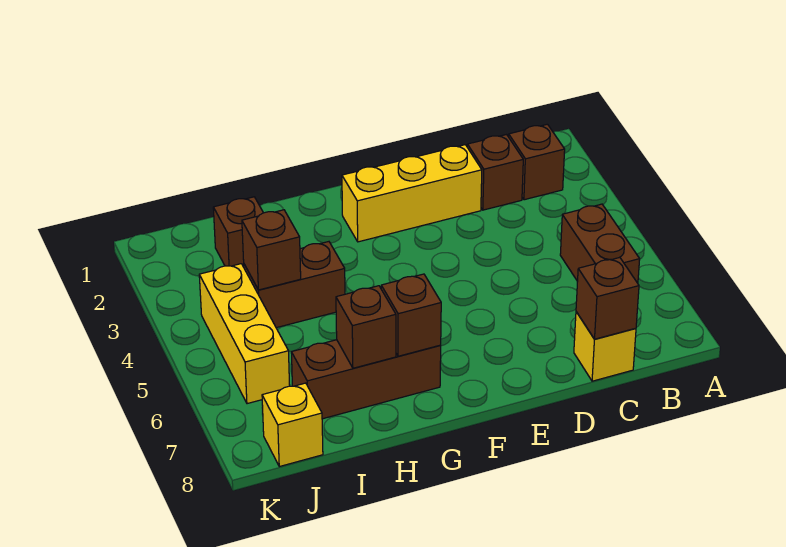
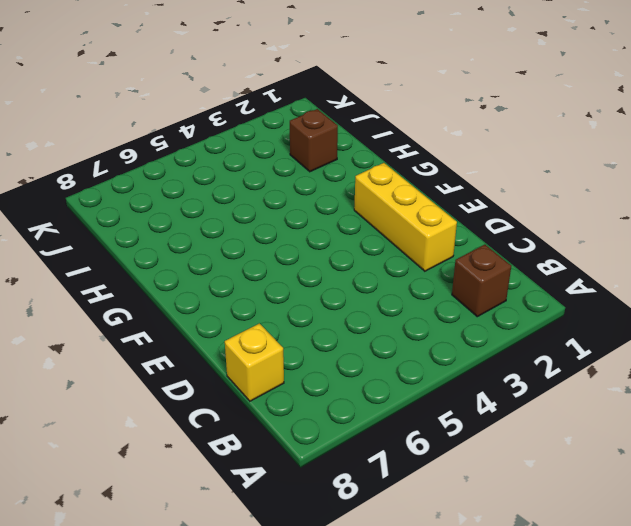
none -> brown brick B5:B6 level 1
none -> brown brick C2 level 1
none -> brown brick G7:I7 level 1

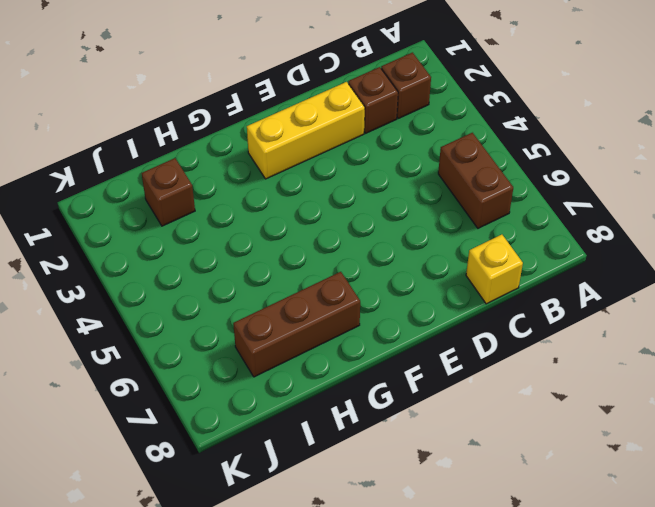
none -> brown brick H4:I4 level 1
none -> yellow brick J4:J6 level 1
none -> yellow brick J8 level 1

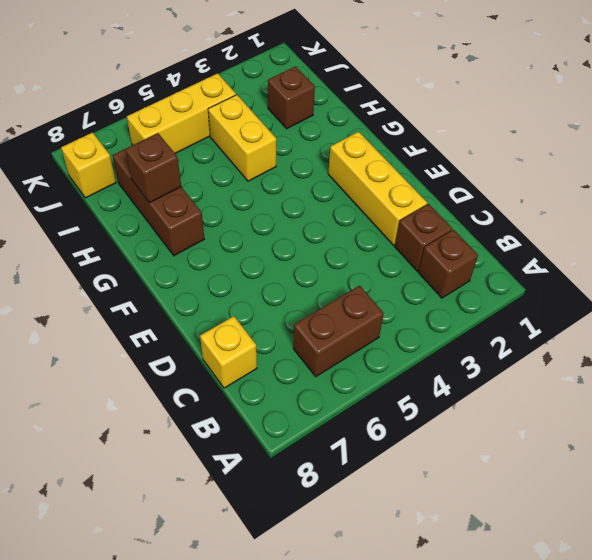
yellow brick H4:I4 level 1 -> brown brick H4:I4 level 1
none -> brown brick C8 level 2
none -> brown brick G7 level 2
none -> brown brick I4 level 2

